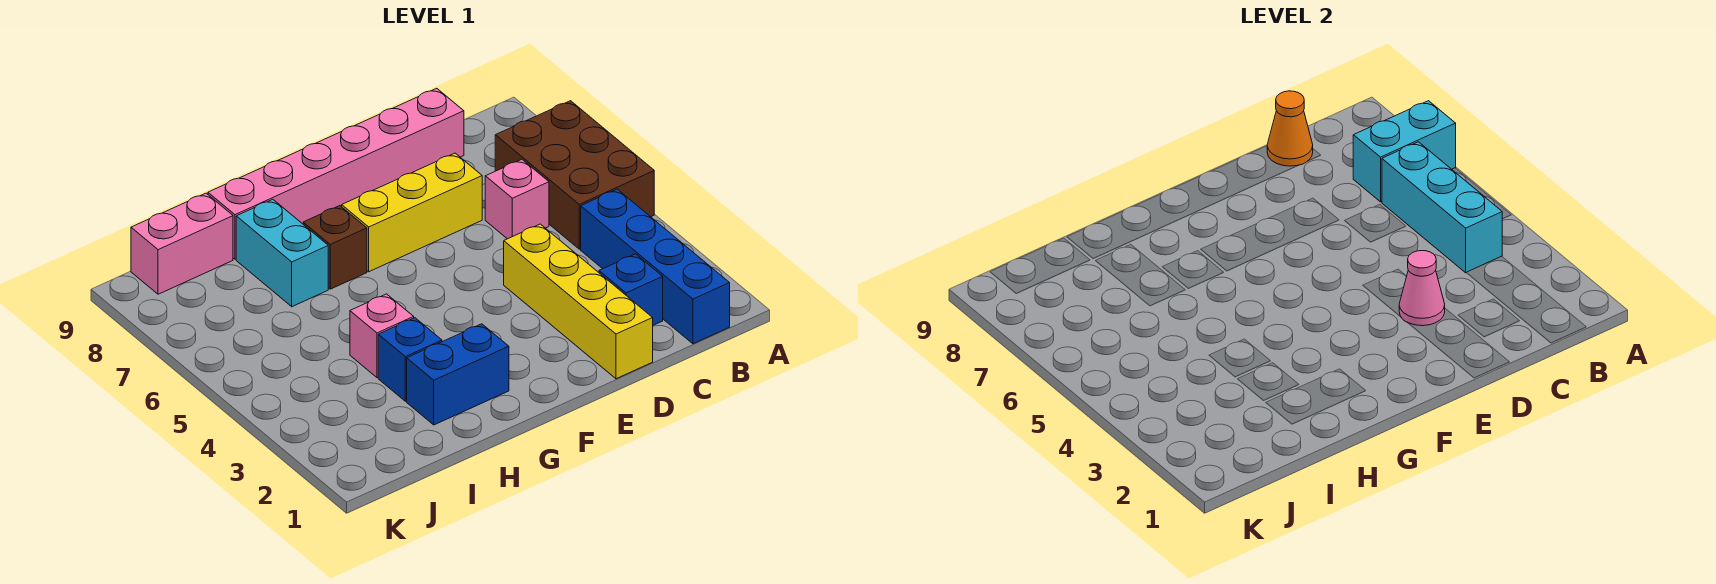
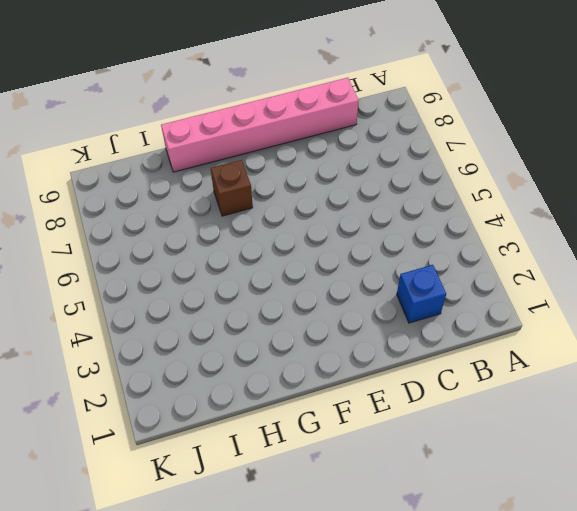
none -> brown brick A5:B7 level 1
none -> blue brick B1:B4 level 1
none -> pink brick C6 level 1

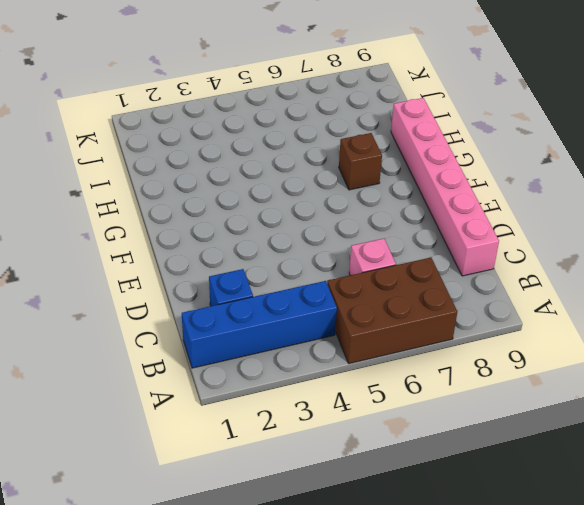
none -> yellow brick D1:D4 level 1
none -> yellow brick D7:F7 level 1
none -> blue brick G2:H2 level 1

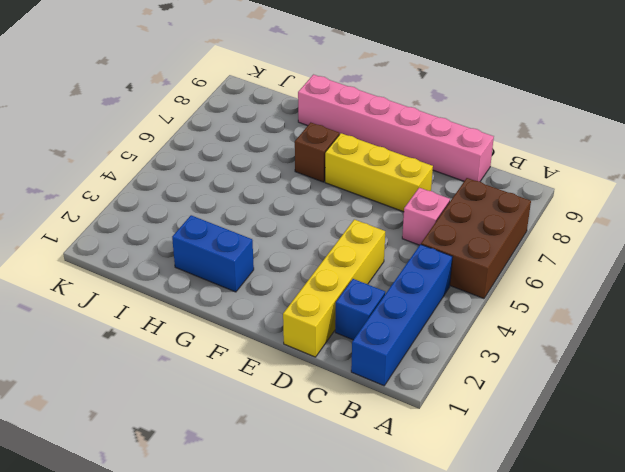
none -> blue brick H3 level 1
none -> pink brick H4 level 1
none -> cyan brick H7:H8 level 1

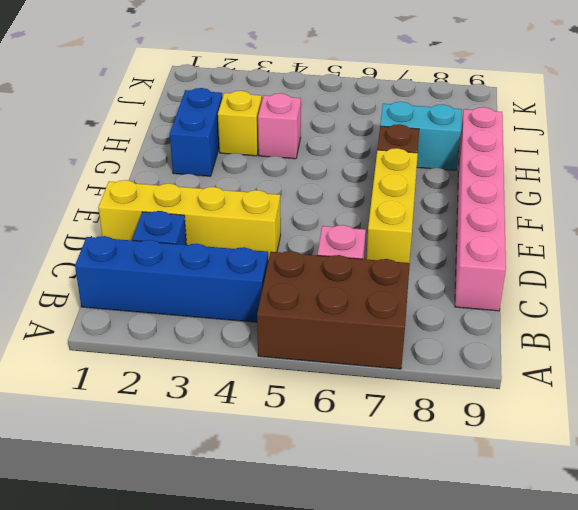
yellow brick H3 level 1 -> blue brick H3 level 1
none -> pink brick I9:J9 level 1
none -> cyan brick A7:B7 level 2
none -> cyan brick B4:B6 level 2

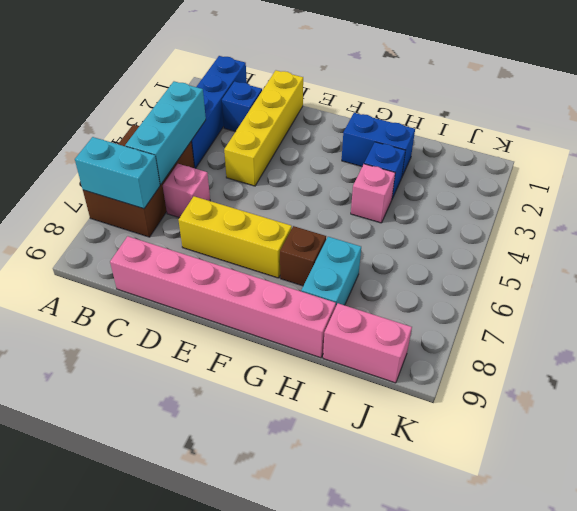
none -> orange cone C9 level 2
none -> pink cone D3 level 2

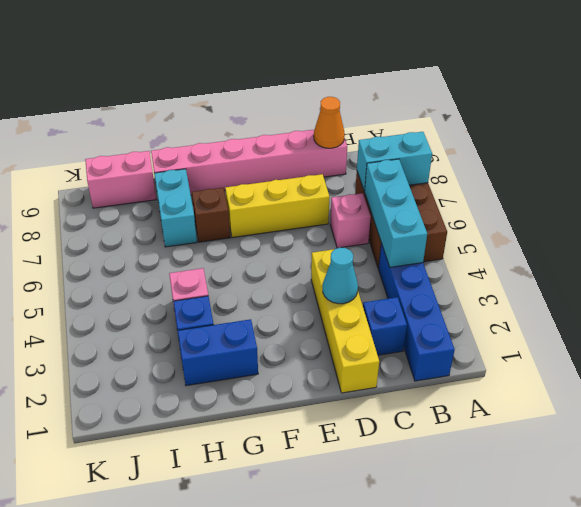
cyan cone D3 level 2 -> pink cone D3 level 2

